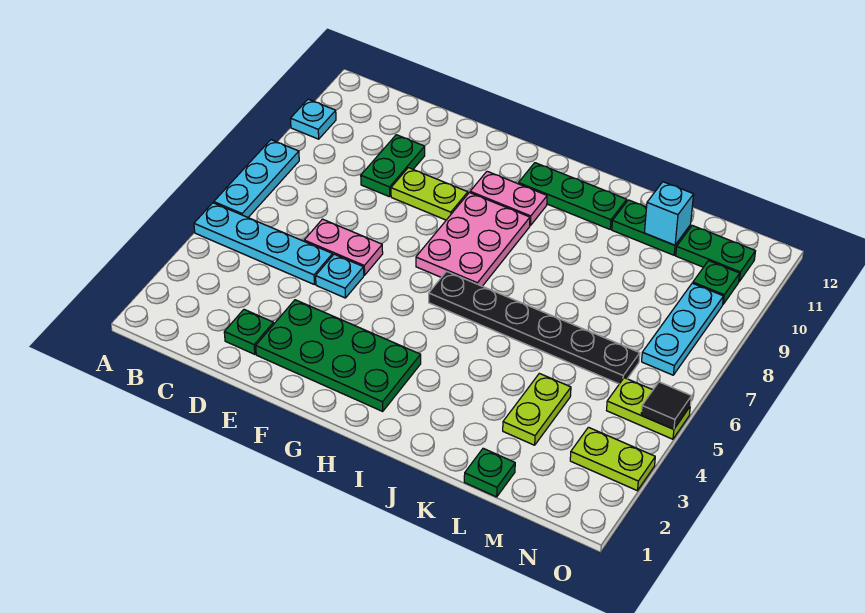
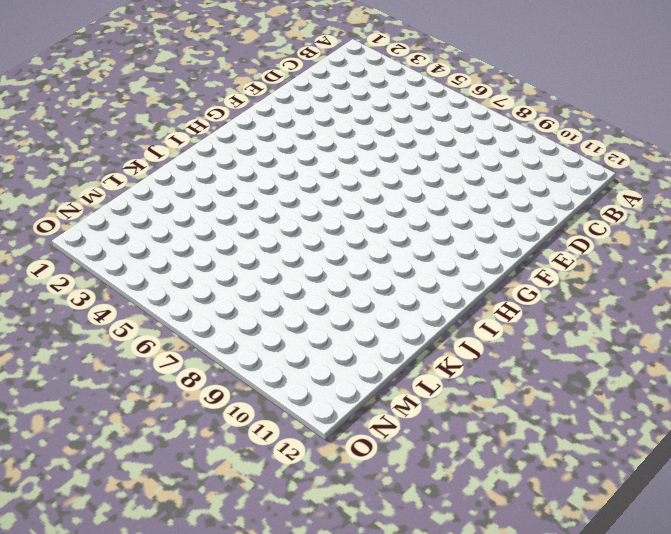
none -> cyan plate A5:D5 level 1
none -> cyan plate A6:A8 level 1
none -> cyan plate A10 level 1

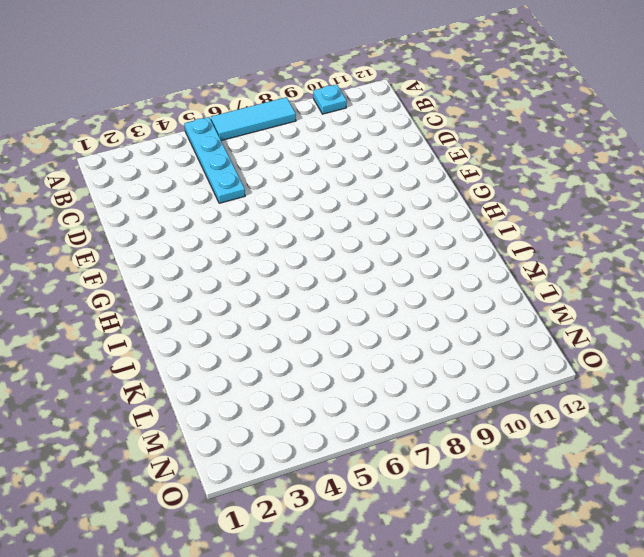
cyan tile A6:A8 level 1 -> cyan plate A6:A8 level 1
none -> green plate D2 level 1
none -> pink plate D6:E6 level 1
none -> green plate D9:D10 level 1

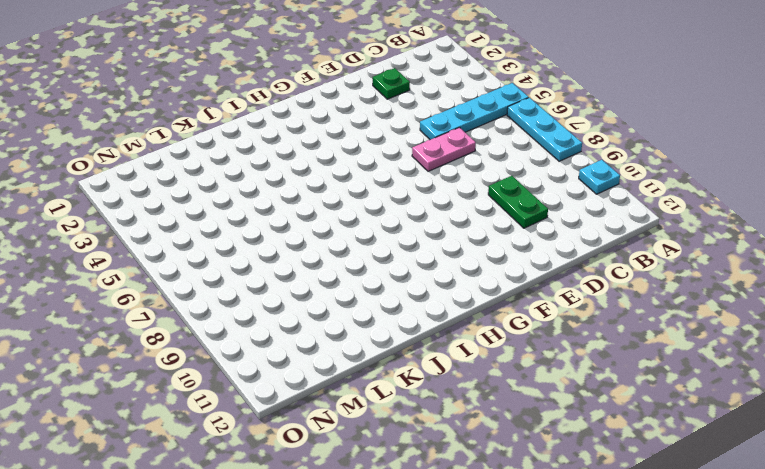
none -> green plate E2:H3 level 1
none -> cyan plate E5 level 1
none -> lime plate E9:F9 level 1

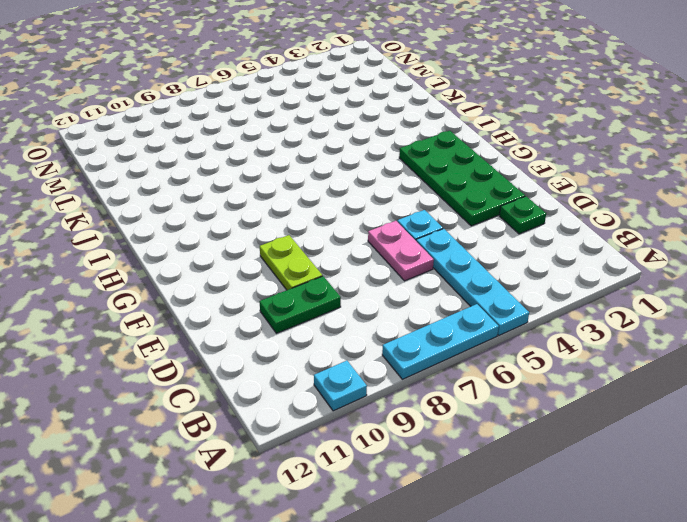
none -> pink plate G7:H9 level 1
none -> pink plate G10:H10 level 1
none -> black plate H6:M6 level 1

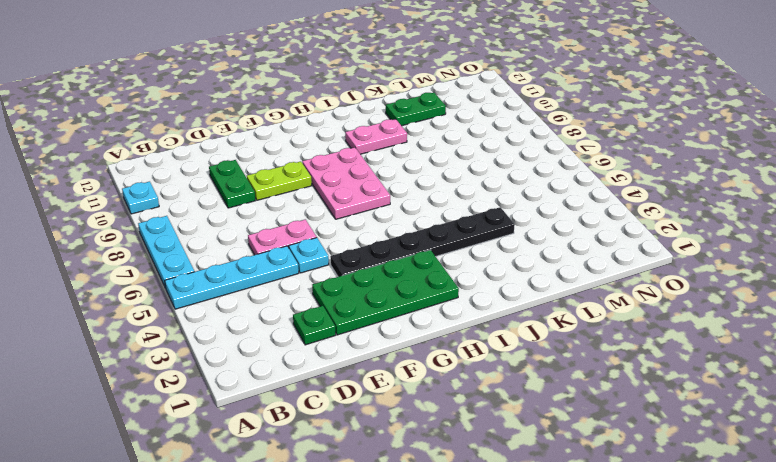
black plate F4:K4 level 1 -> black plate H6:M6 level 1
pink plate I10:J10 level 1 -> pink plate G10:H10 level 1
none -> green plate H11:J11 level 1
none -> green plate L1 level 1
none -> lime plate L3:L4 level 1

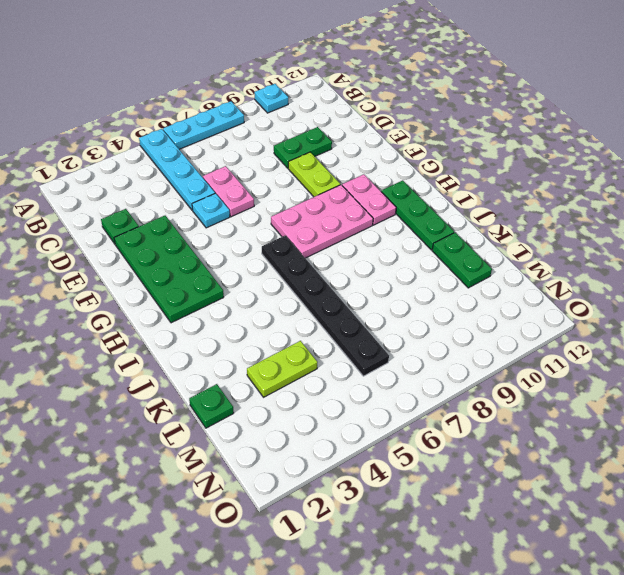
none -> green plate M11:N11 level 1
none -> lime plate N3:O3 level 1
none -> lime plate N5:O5 level 1

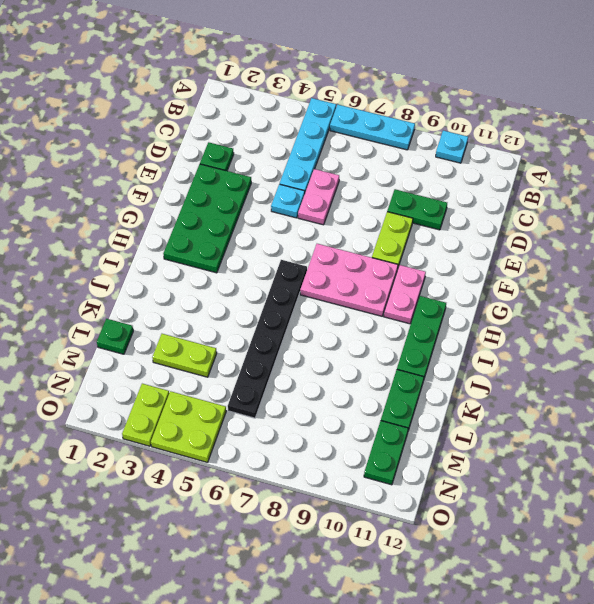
lime plate N4:O5 level 1 -> lime plate N5:O5 level 1
none -> cyan plate N7:N9 level 1
none -> green plate N10 level 1
none -> cyan brick L11 level 2

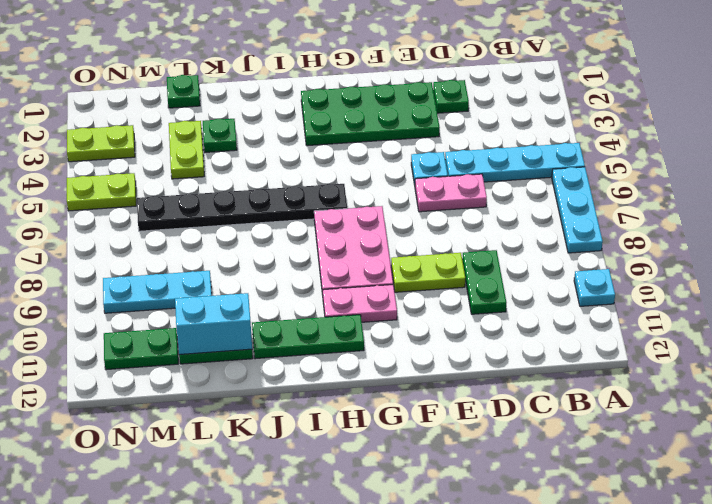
green plate K3 level 1 -> green plate N10 level 1
cyan brick K11:L11 level 2 -> cyan brick L11 level 2
cyan plate L9:N9 level 1 -> cyan plate N7:N9 level 1
none -> black tile O5 level 2

